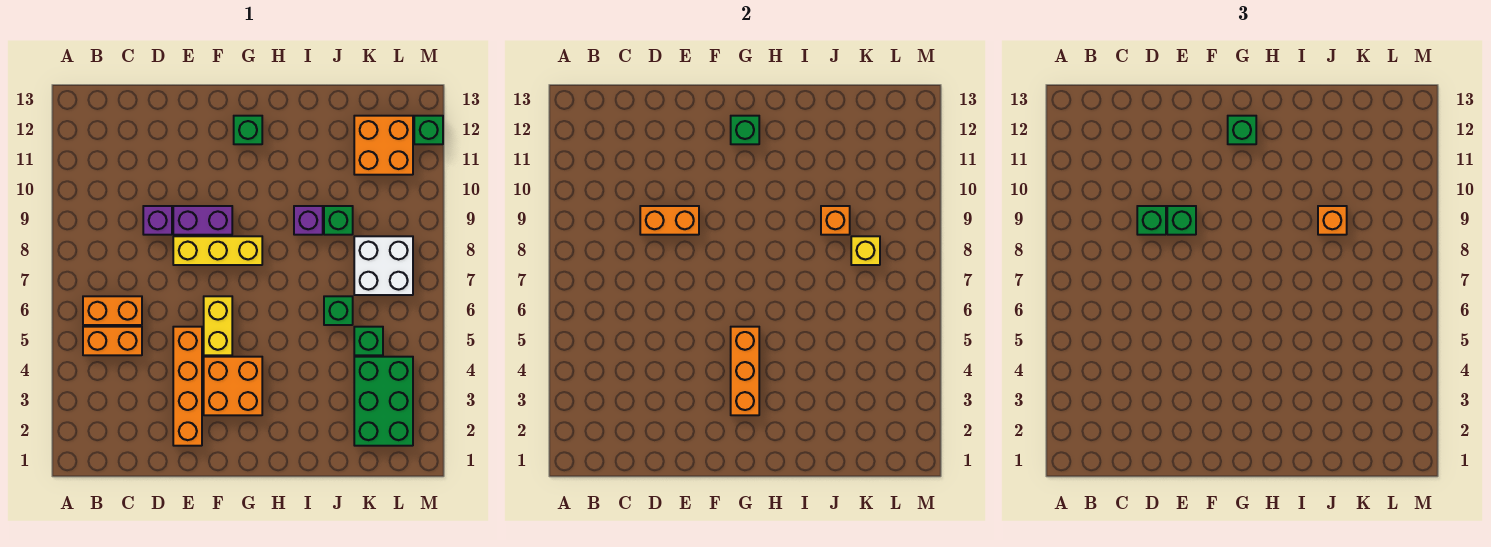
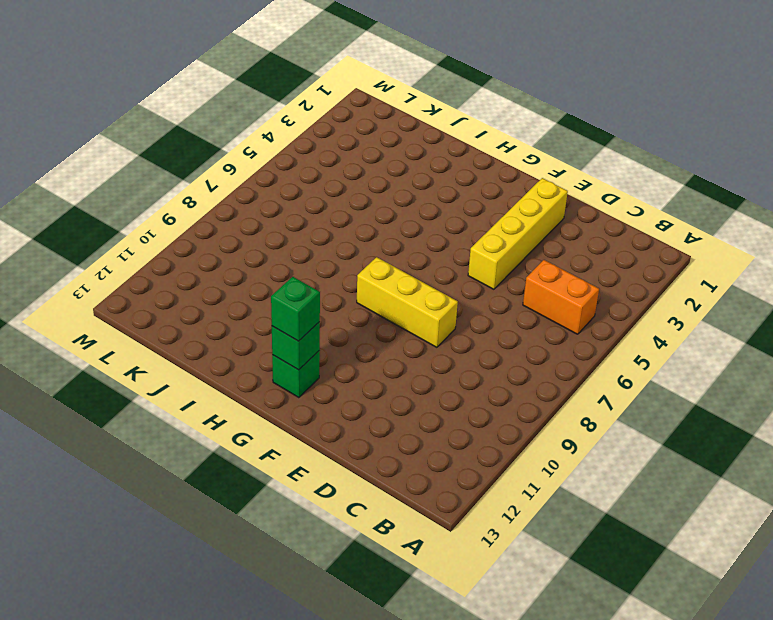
yellow brick E2:E5 level 1 -> orange brick E2:E5 level 1
none -> orange brick B6:C6 level 1
none -> purple brick D9 level 1
none -> purple brick E9:F9 level 1

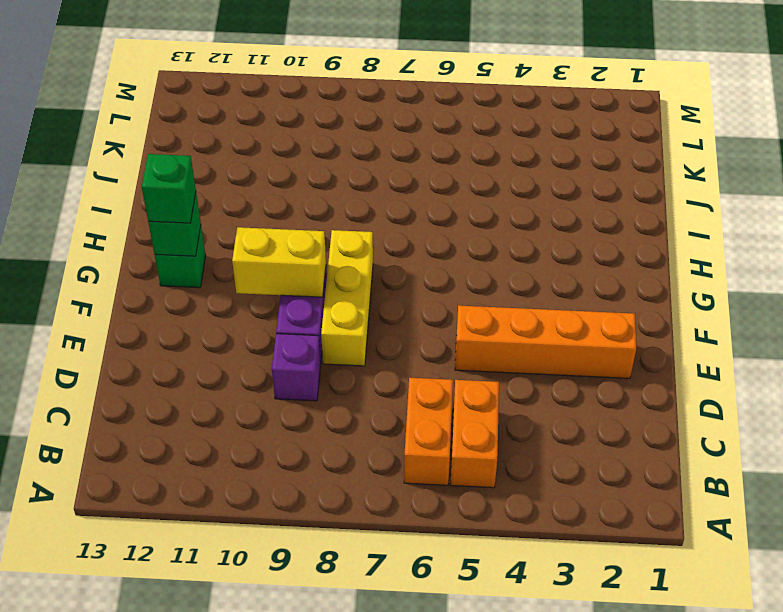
yellow brick F9:F10 level 2 -> yellow brick F5:F6 level 1
none -> orange brick F3:G4 level 1
none -> purple brick I9 level 1
none -> green brick J6 level 1

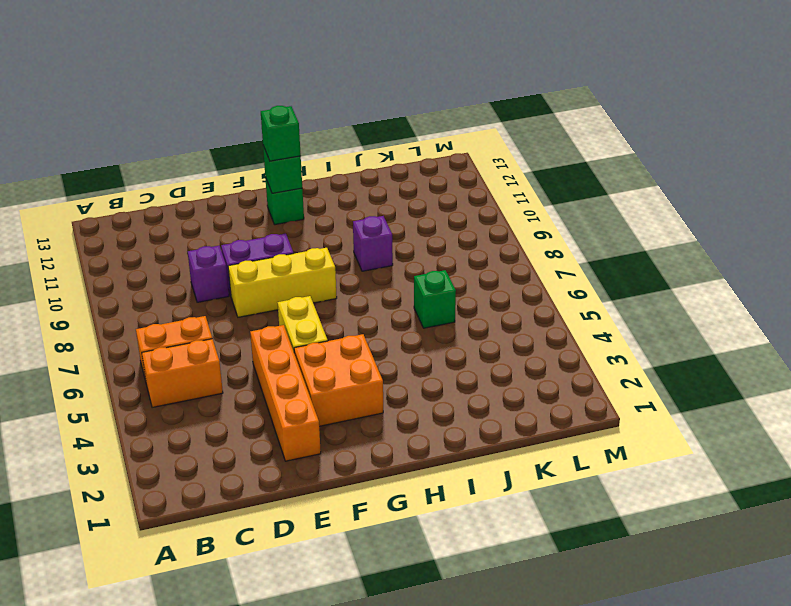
none -> green brick J9 level 1
none -> green brick K2:L4 level 1
none -> green brick K5 level 1

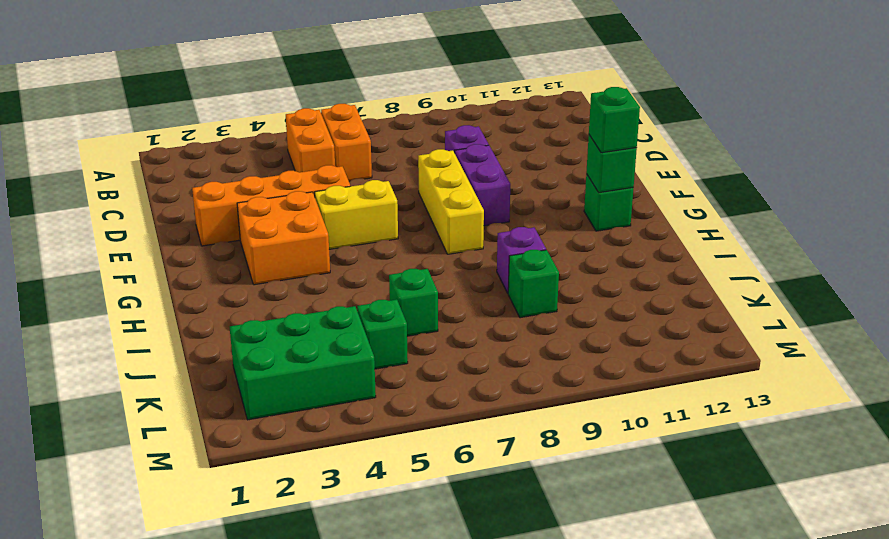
none -> white brick K7:L8 level 1
none -> orange brick K11:L12 level 1
none -> green brick M12 level 1

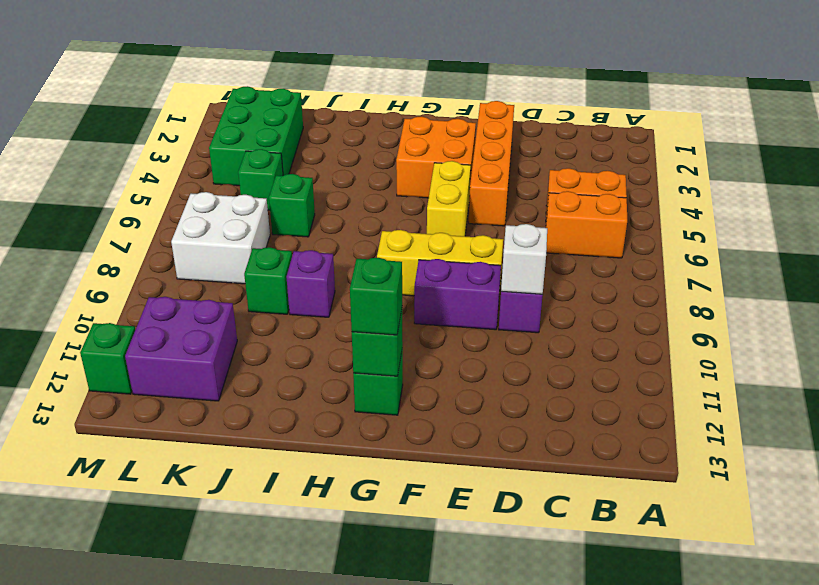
white brick D9 level 2 -> orange brick D9:E9 level 2
purple brick K11:L12 level 1 -> orange brick K11:L12 level 1
none -> orange brick G3:G5 level 2
none -> orange brick J9 level 2
none -> yellow brick K8 level 2

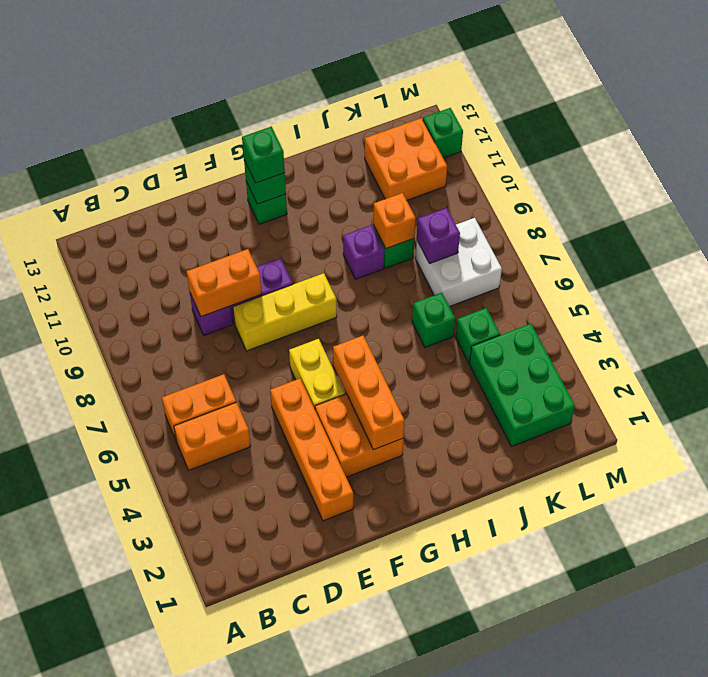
purple brick K8 level 2 -> yellow brick K8 level 2
none -> green brick D9 level 3
none -> green brick E9 level 3
none -> orange brick J9 level 3

